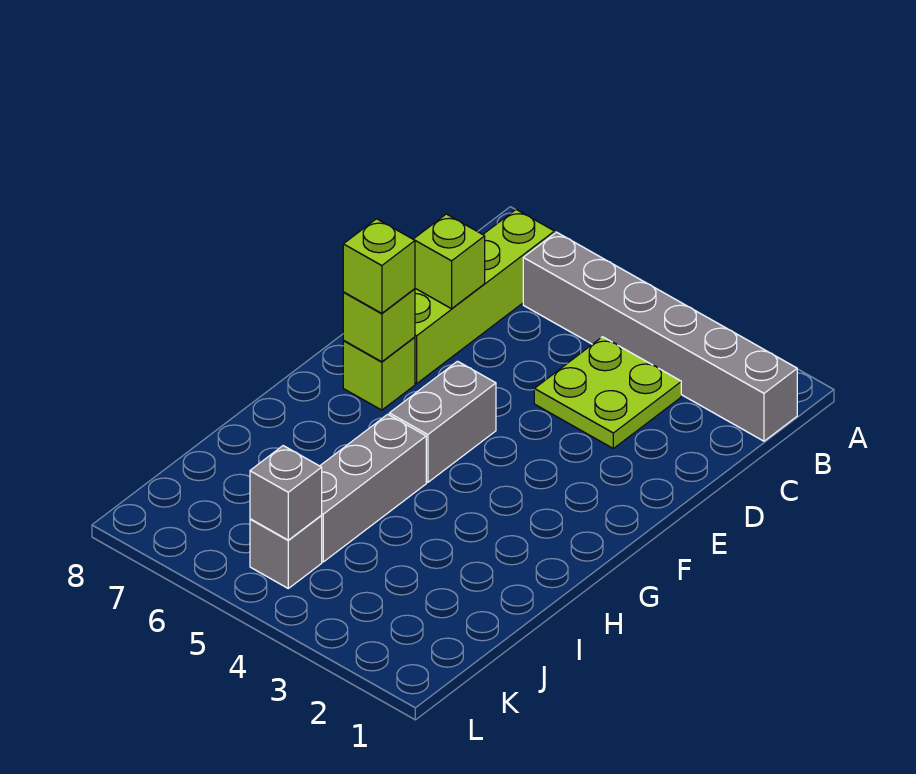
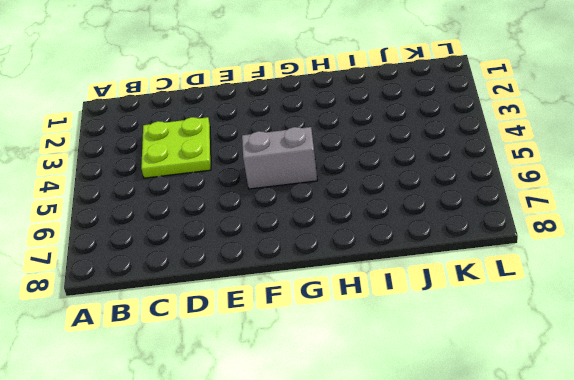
none -> grey brick B1:B6 level 1
none -> lime brick B7:E7 level 1

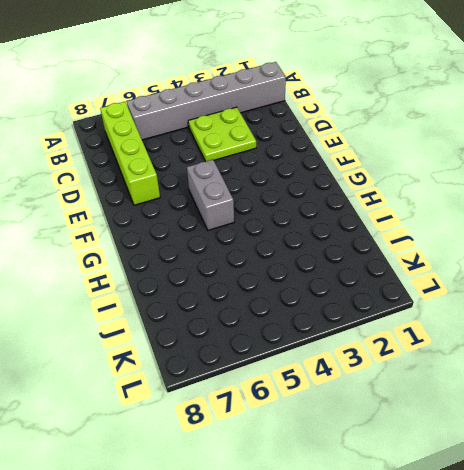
none -> lime brick F7 level 1
none -> grey brick H5:J5 level 1

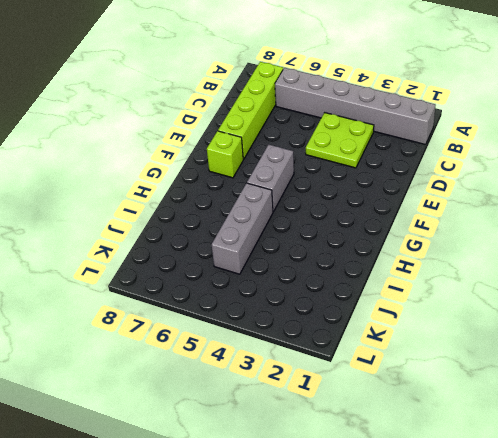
none -> grey brick K5 level 1
none -> lime brick D7 level 2

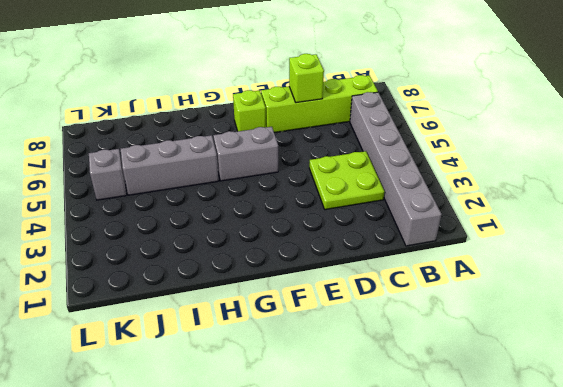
none -> lime brick F7 level 2
none -> grey brick K5 level 2

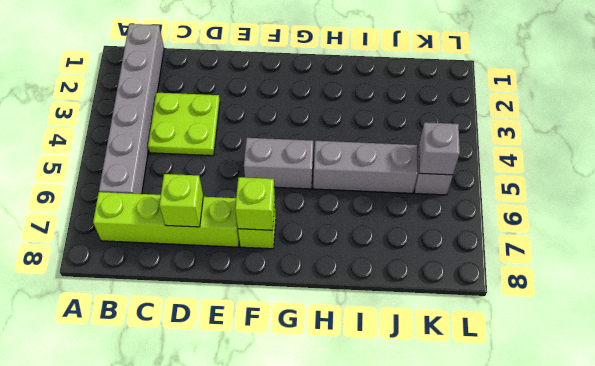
none -> lime brick F7 level 3

